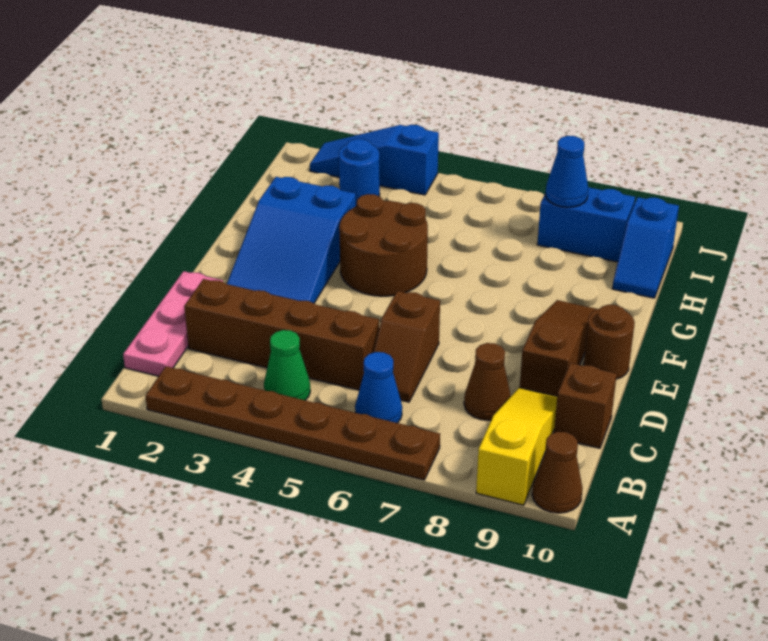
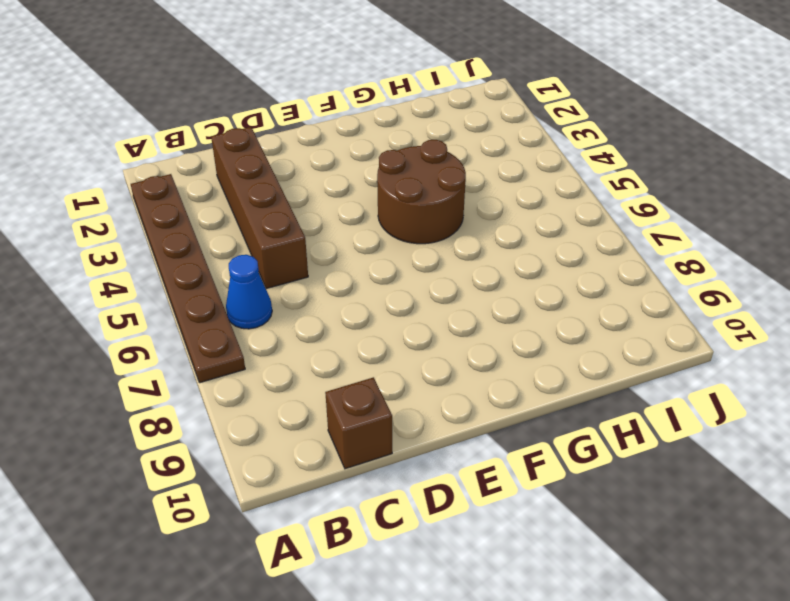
none -> yellow slope A9:C9 level 1 top A
none -> brown cone A10 level 1
none -> pink plate B1:D1 level 1

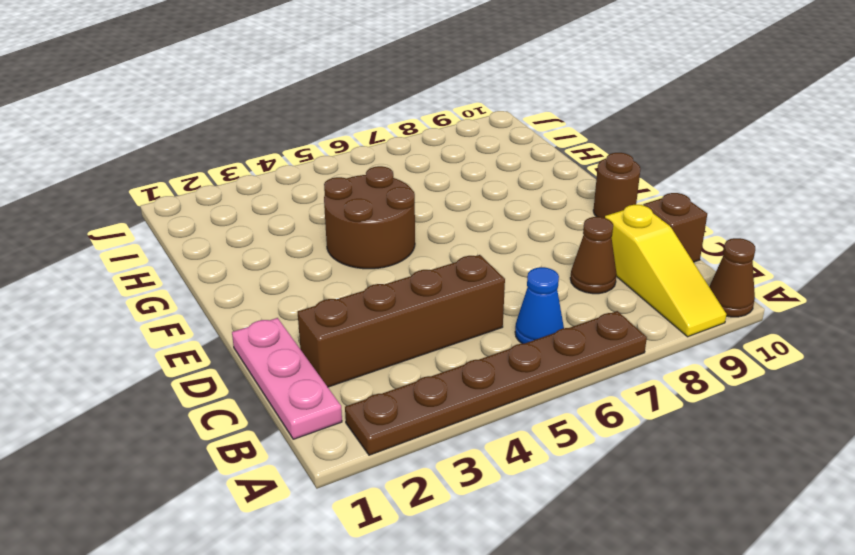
yellow slope A9:C9 level 1 top C -> yellow slope A9:C9 level 1 top A
none -> green cone B4 level 1
none -> brown slope C6:D6 level 1 top D
none -> brown slope D9:F9 level 1 top D

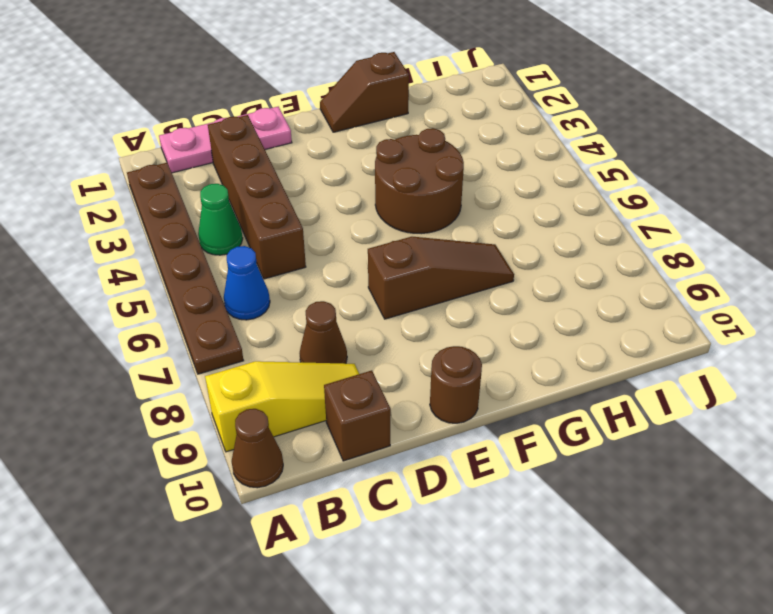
brown slope E7:G7 level 1 top E -> brown slope D9:F9 level 1 top D
brown slope F1:G1 level 1 top G -> brown slope C6:D6 level 1 top D
none -> blue slope E2:G3 level 1 top G
none -> blue slope H10:I10 level 1 top I
none -> blue round brick I3 level 1

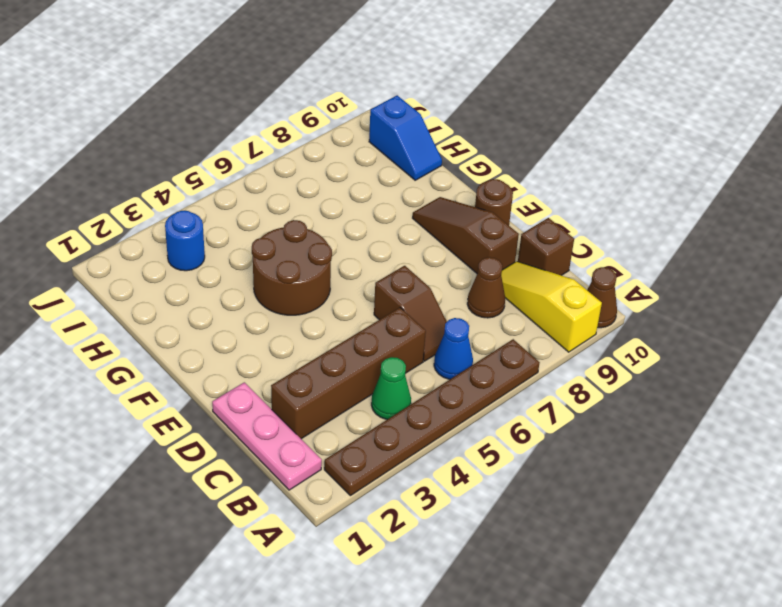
none -> blue slope E2:G3 level 1 top G
none -> blue brick I8:I9 level 1
none -> blue slope J2:J4 level 1 top 4

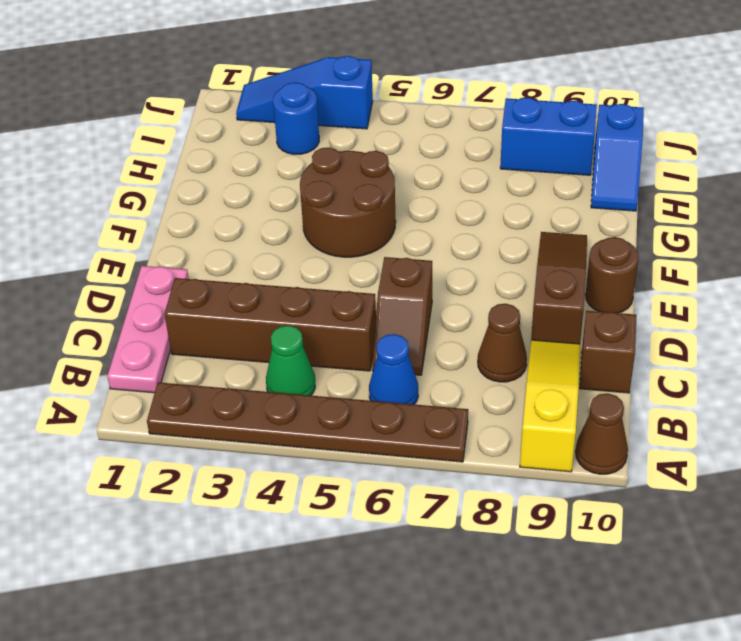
none -> blue slope E2:G3 level 1 top G
none -> blue cone I8 level 2

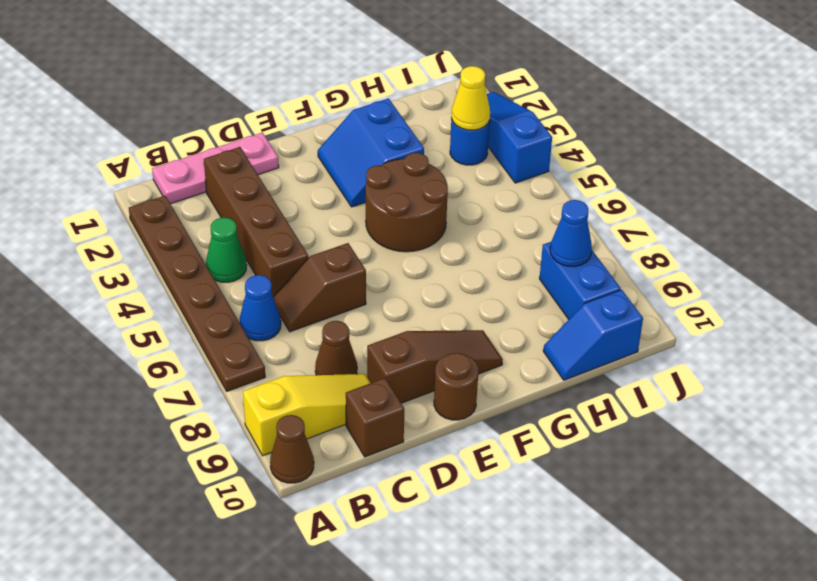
blue slope F2:G3 level 1 top G -> blue slope E2:G3 level 1 top G
yellow cone I3 level 2 -> none

